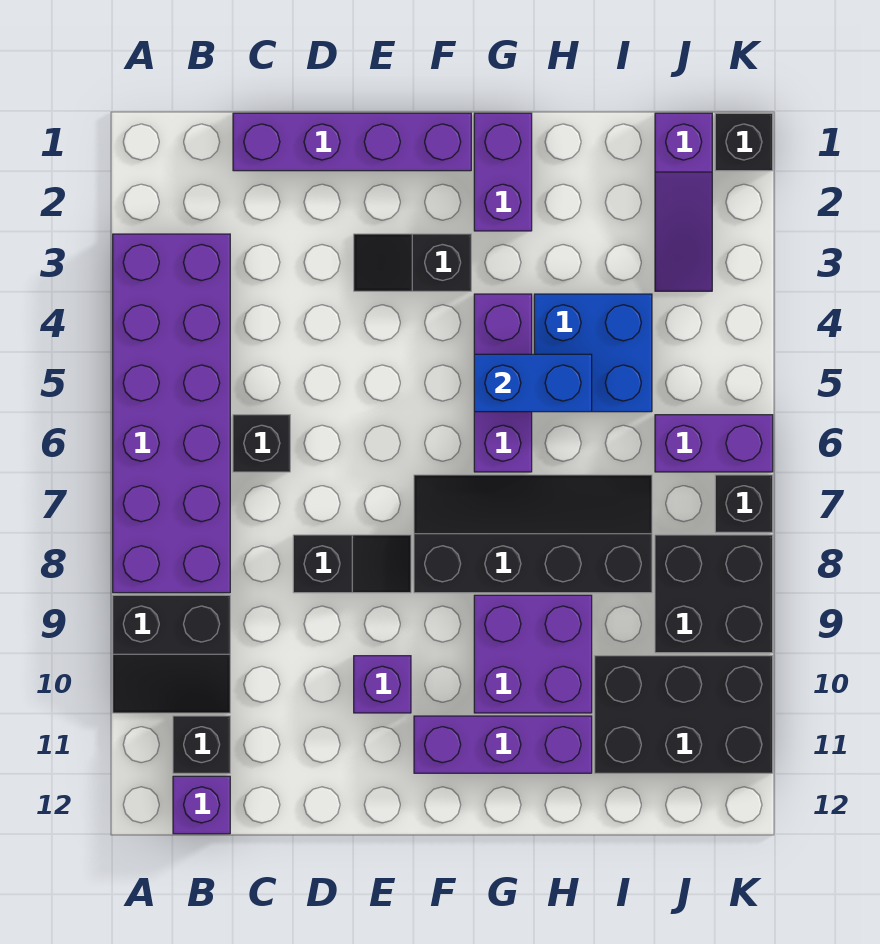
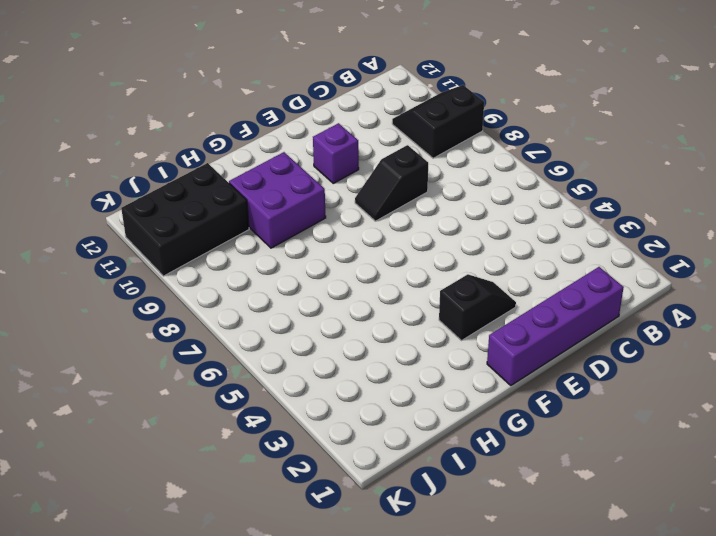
none -> purple brick A3:B8 level 1
none -> black brick B11 level 1
none -> purple brick B12 level 1

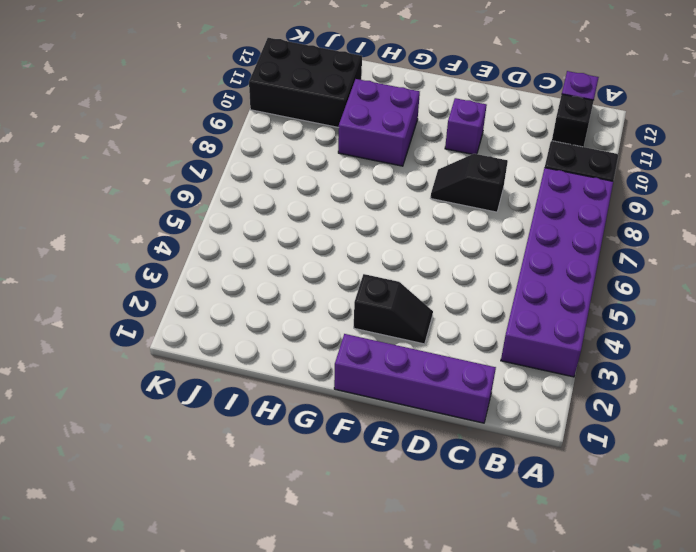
none -> black brick C6 level 1
none -> black slope F7:I8 level 1 top 8
none -> purple brick F11:H11 level 1

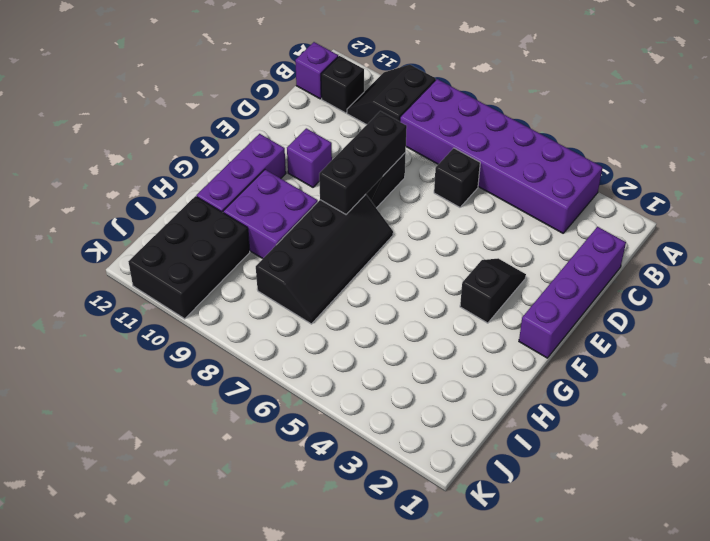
black brick D8:F8 level 2 -> none
none -> purple brick G1:G2 level 1
none -> purple brick G4:G6 level 1
none -> blue brick H4:I5 level 1

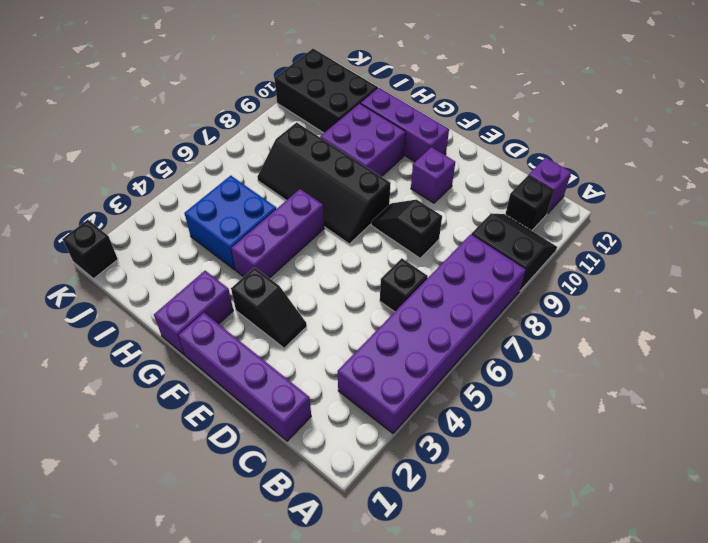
none -> purple slope J1:J3 level 1 top 1
none -> purple brick J6:K6 level 1
none -> black brick J8:K9 level 1

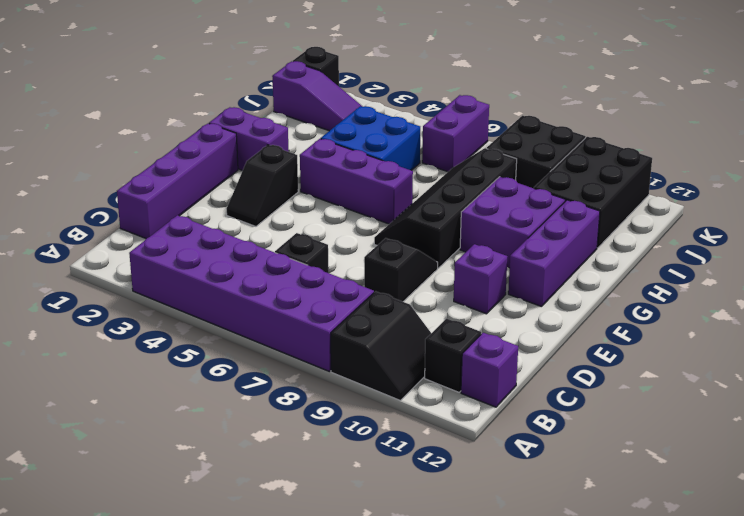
none -> black brick K7 level 1
none -> blue brick G5:H5 level 2

